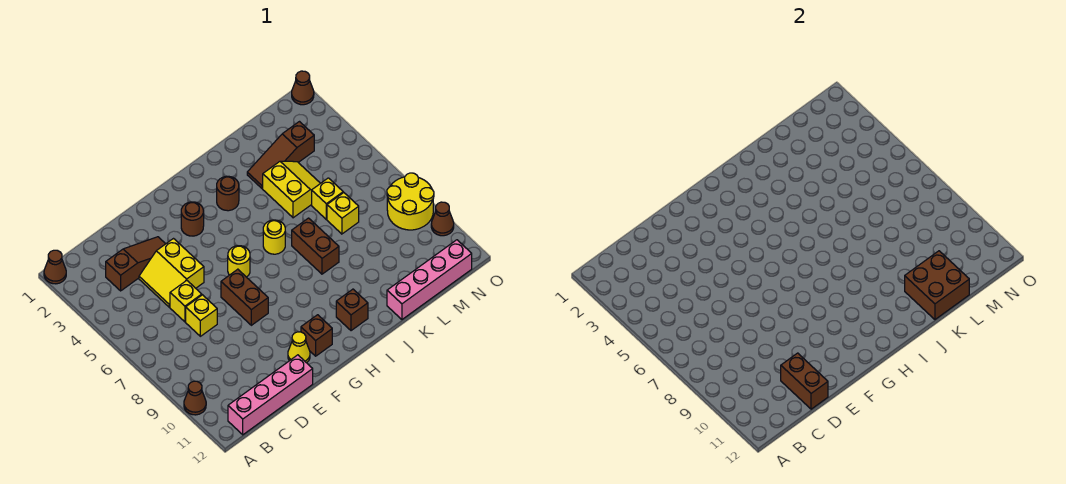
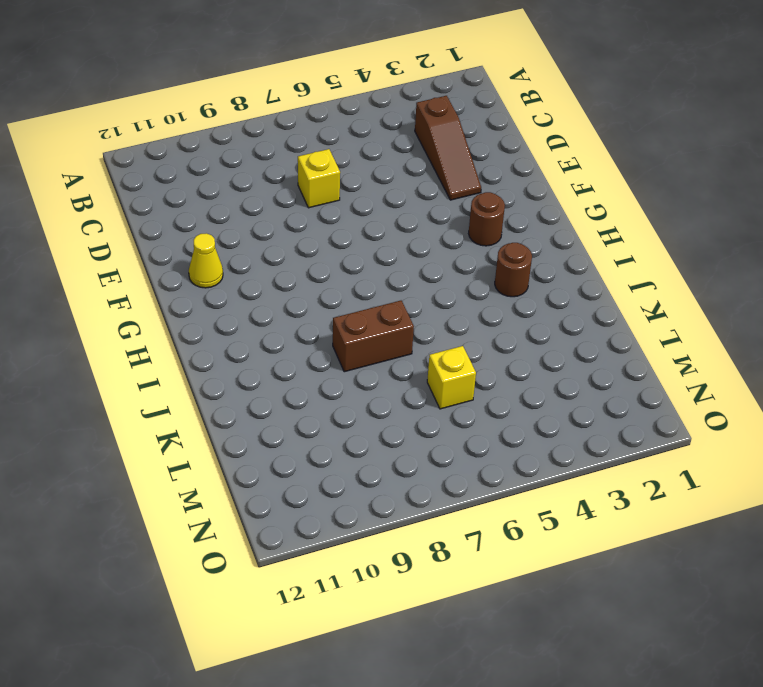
none -> brown cone A1 level 1
none -> brown cone A10 level 1
none -> pink brick B12:E12 level 1

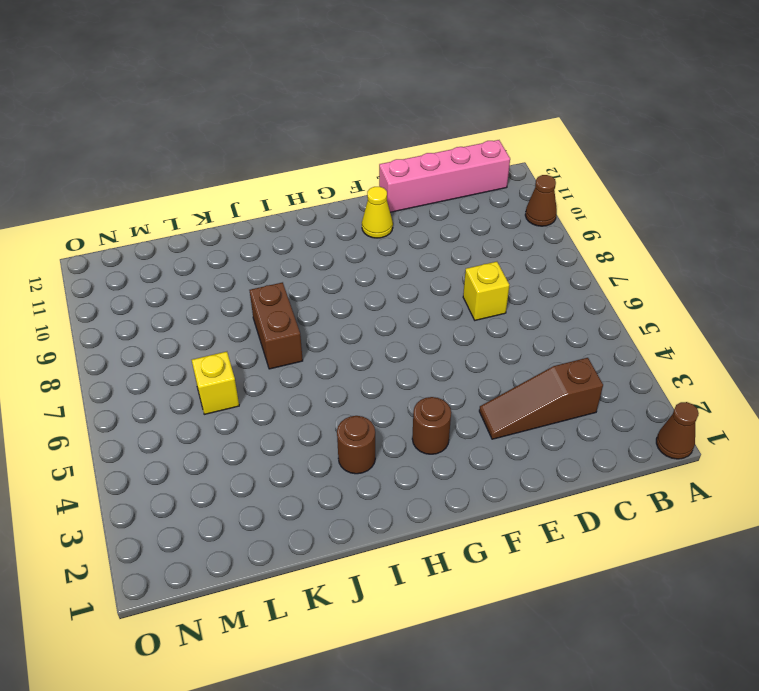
none -> yellow slope D4:E5 level 1 top E
none -> yellow brick D6 level 1
none -> brown brick F7:F8 level 1

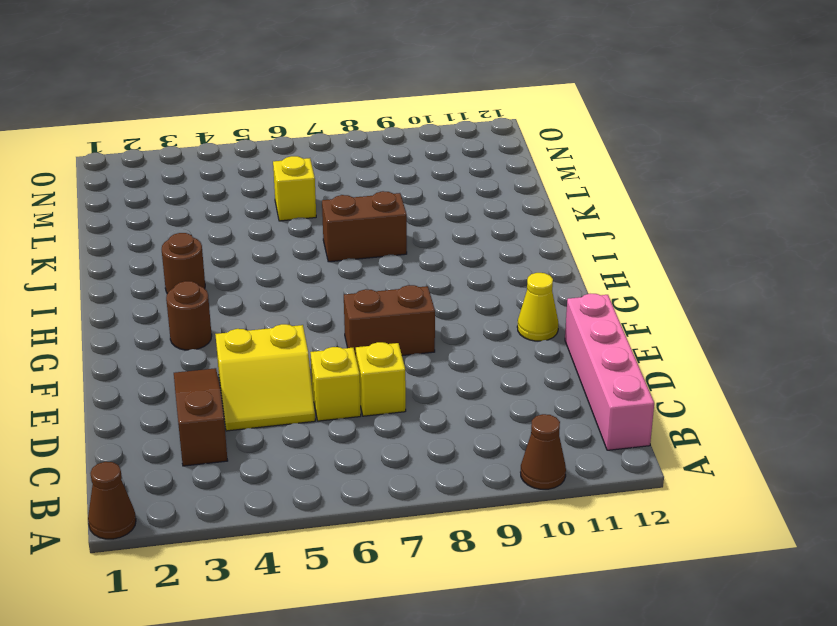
none -> yellow round brick G6 level 1
none -> brown brick G11 level 1
none -> yellow round brick I6 level 1

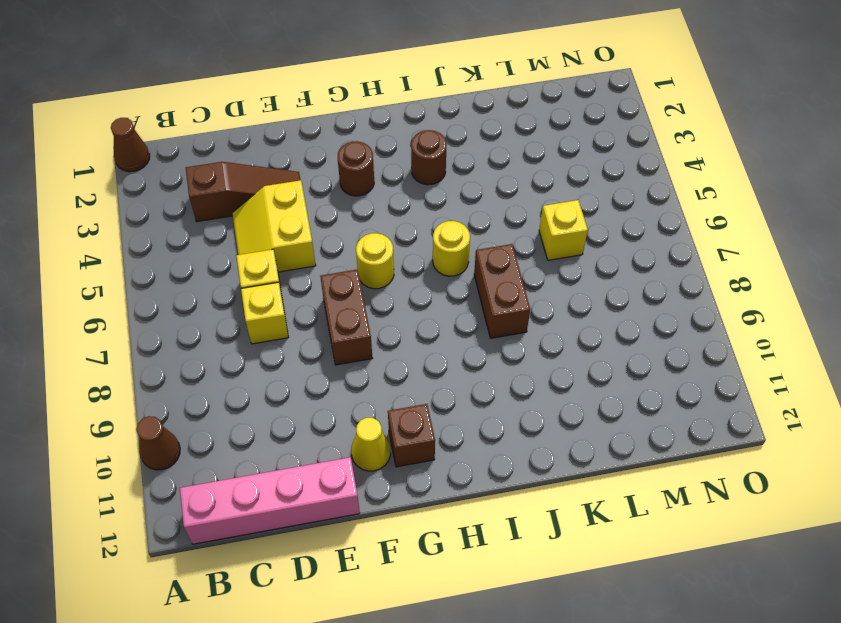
none -> brown brick I11 level 1
none -> brown slope K3:M3 level 1 top M
none -> yellow slope K4:L5 level 1 top K

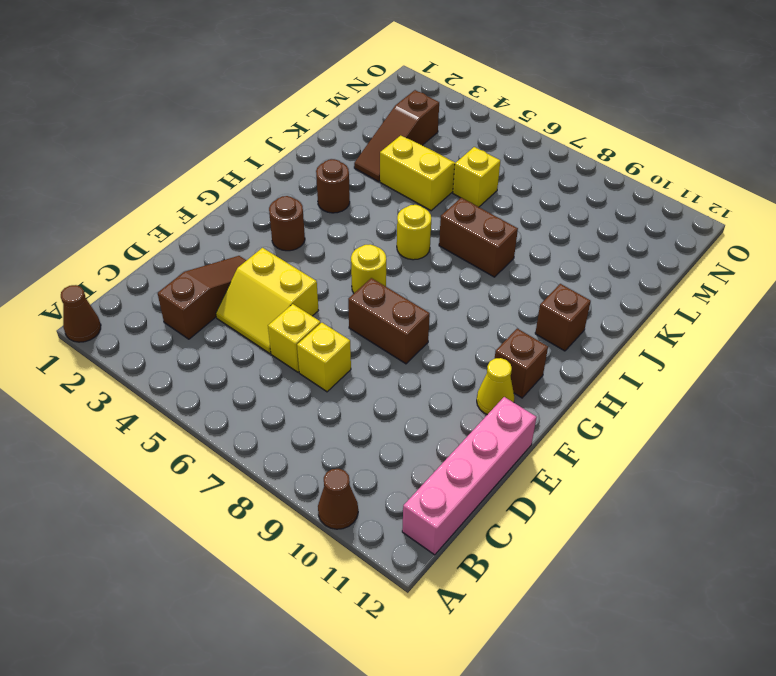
none -> pink brick K12:N12 level 1
none -> yellow brick L7 level 1
none -> yellow round brick N8:O9 level 1

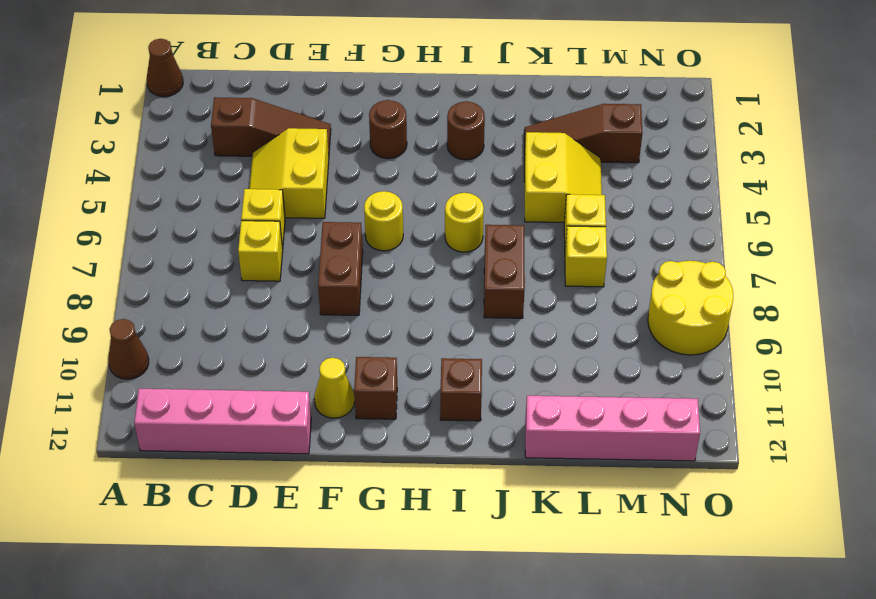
none -> brown cone O1 level 1
none -> brown cone O10 level 1
none -> brown brick D11:D12 level 2

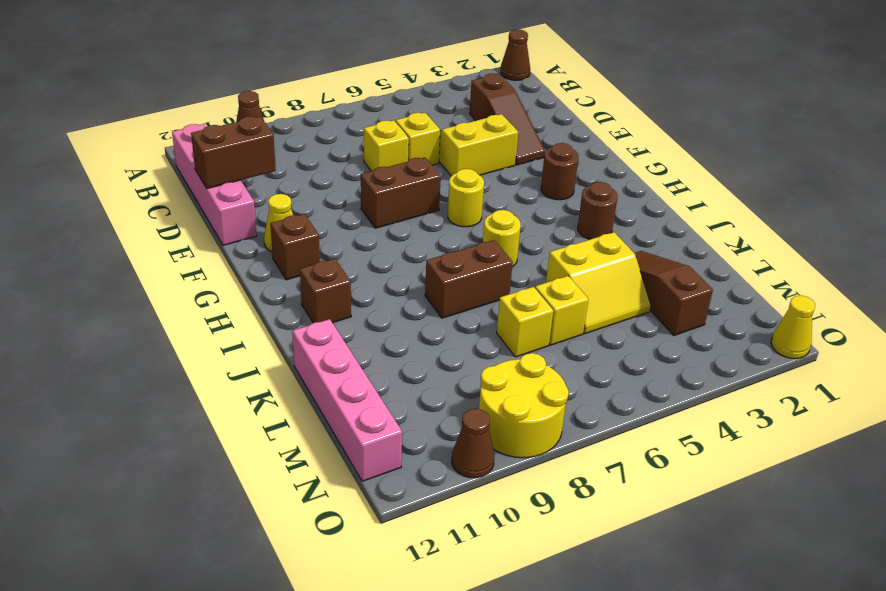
yellow cone O1 level 1 -> brown cone O1 level 1
none -> brown brick K11:L12 level 2

